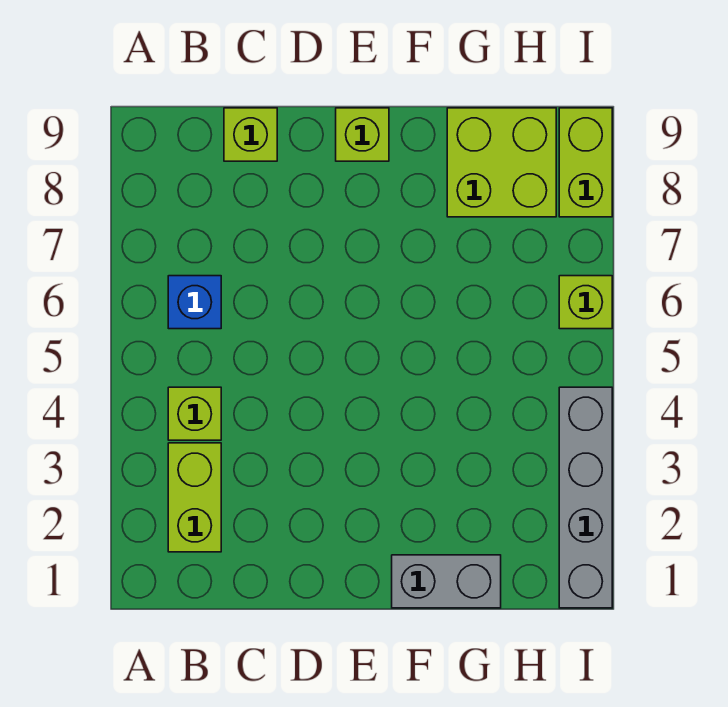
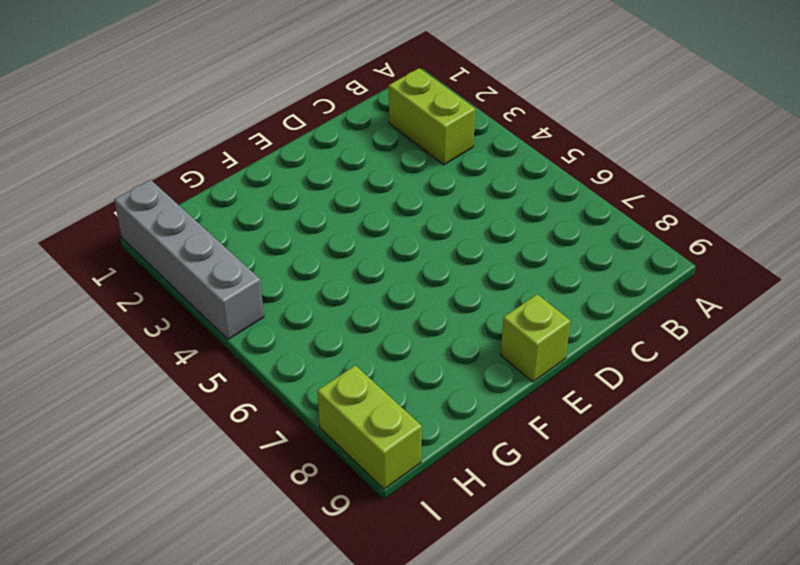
none -> lime brick B4 level 1
none -> blue brick B6 level 1

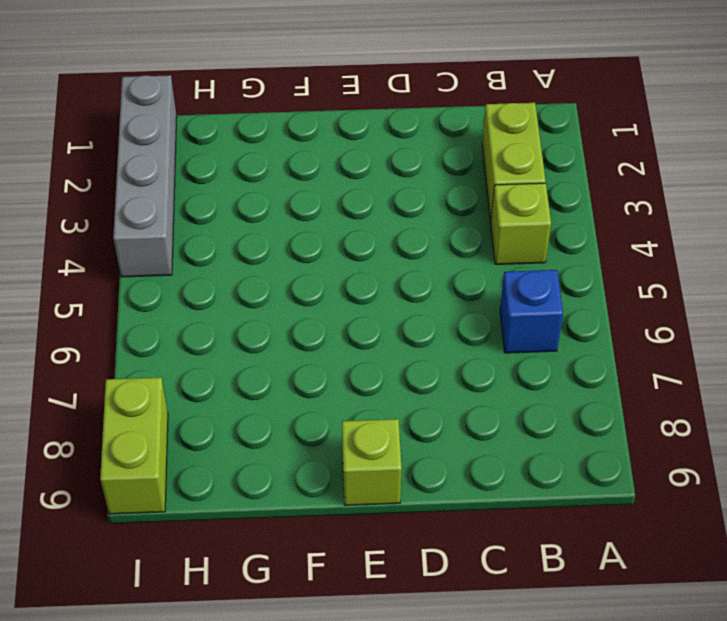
none -> lime brick C9 level 1
none -> grey brick F1:G1 level 1

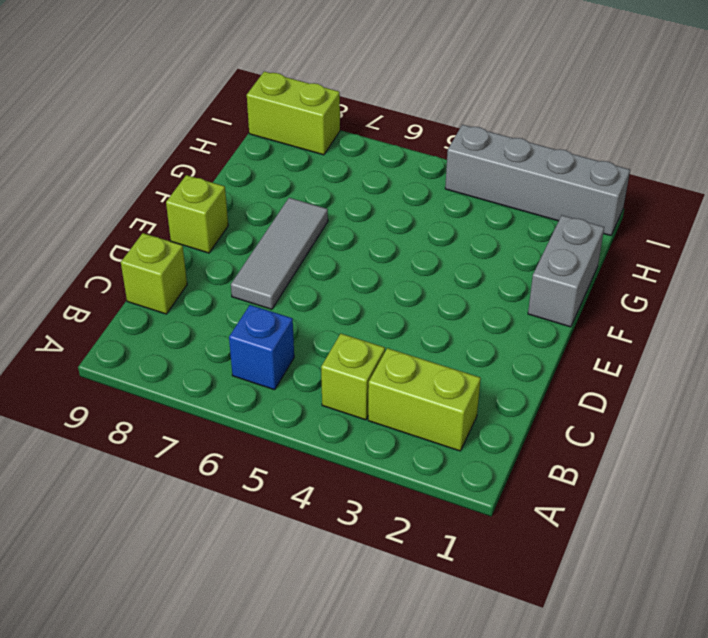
grey tile D7:F7 level 1 -> none
none -> lime brick G8:H9 level 1
none -> lime brick I6 level 1

